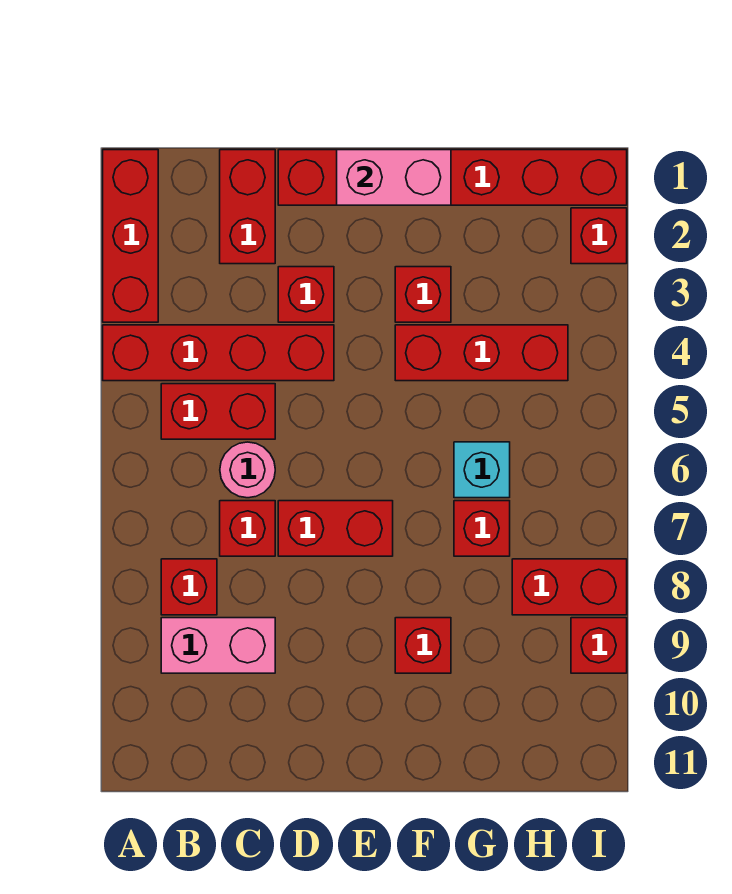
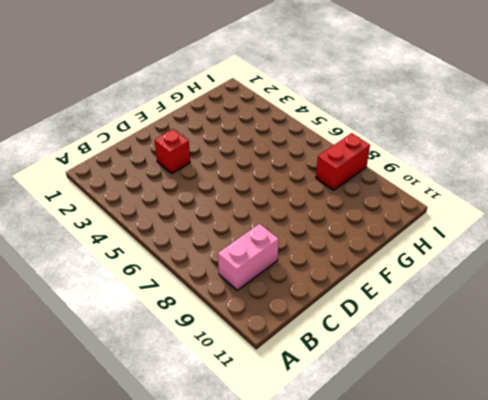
none -> red brick A1:A3 level 1
none -> red brick A4:D4 level 1
none -> red brick B5:C5 level 1

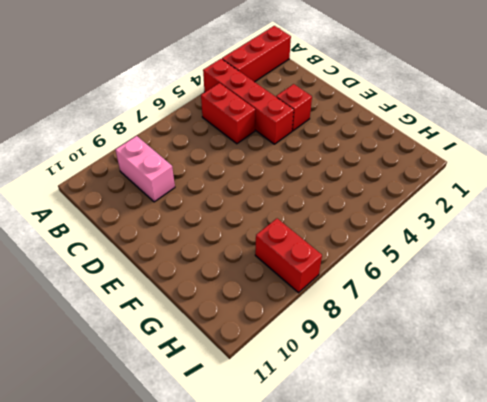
none -> red brick B8 level 1
none -> red brick C1:C2 level 1
none -> pink round brick C6 level 1

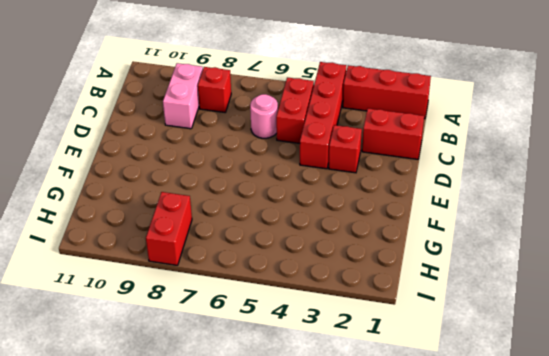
none -> red brick C7 level 1
none -> red brick D1:I1 level 1
none -> red brick D7:E7 level 1

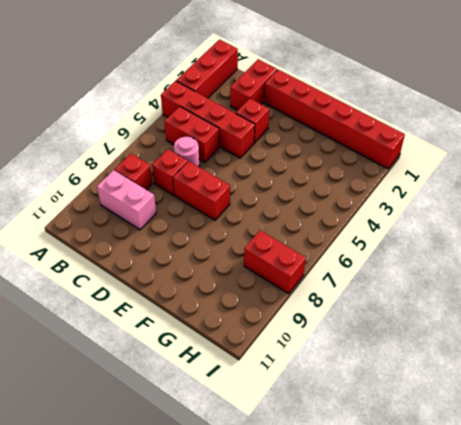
none -> red brick F3 level 1
none -> red brick F4:H4 level 1
none -> red brick F9 level 1

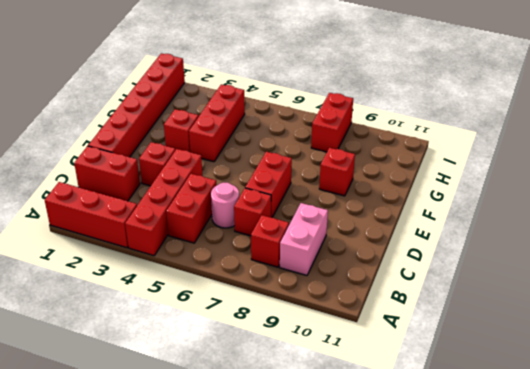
none -> cyan brick G6 level 1
none -> red brick G7 level 1
none -> red brick I2 level 1

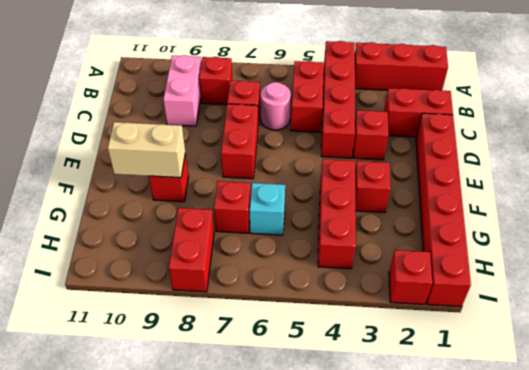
tan brick F9:F10 level 2 -> none
none -> red brick I9 level 1
none -> pink brick E1:F1 level 2

